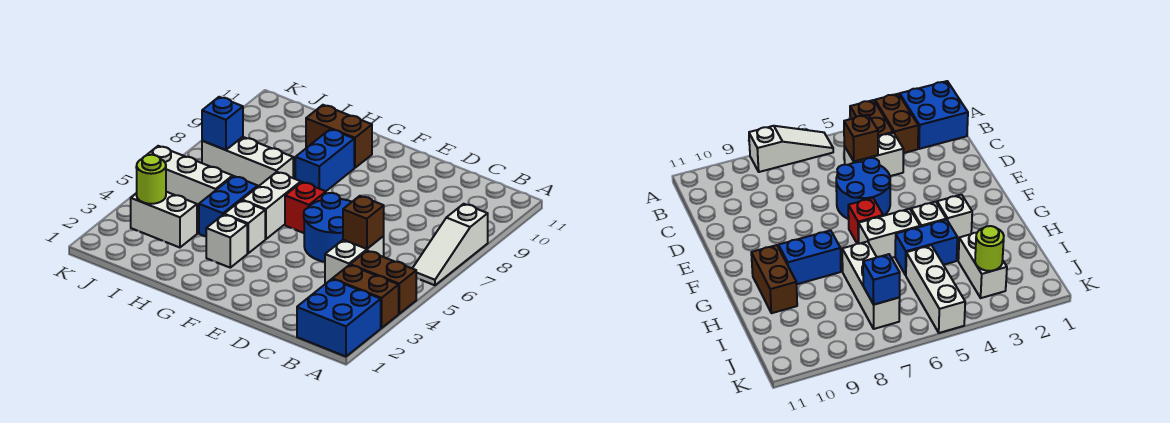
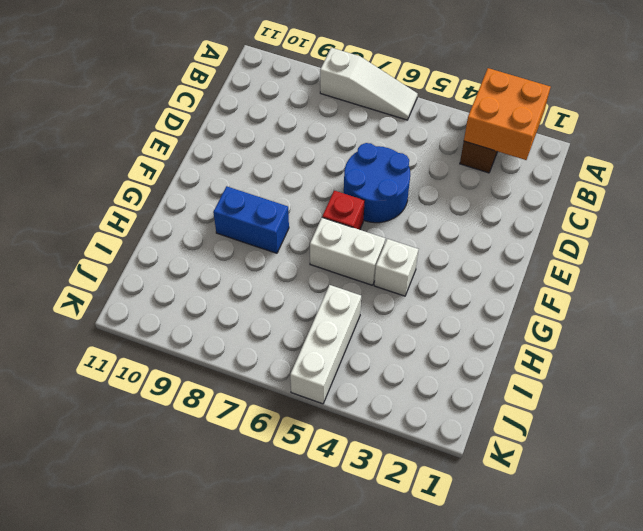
orange brick A2:B3 level 2 -> none
none -> blue brick A1:B2 level 1
none -> brown brick A4:B4 level 1
none -> white brick C4:C5 level 1

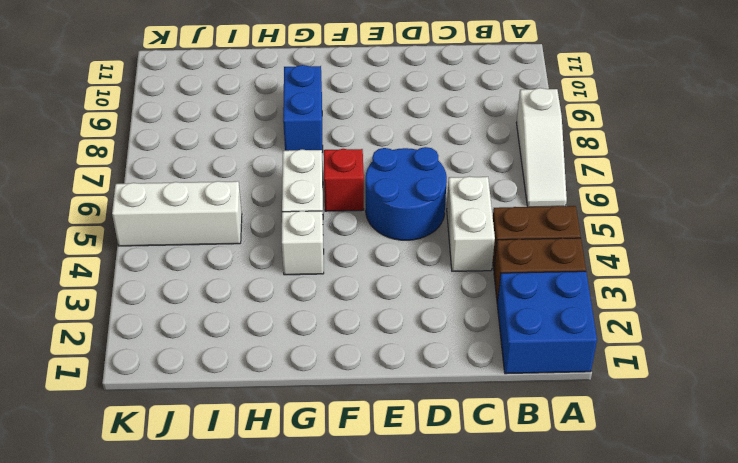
none -> white brick G3 level 1
none -> brown brick G10:H10 level 1
none -> blue brick H4:H5 level 1

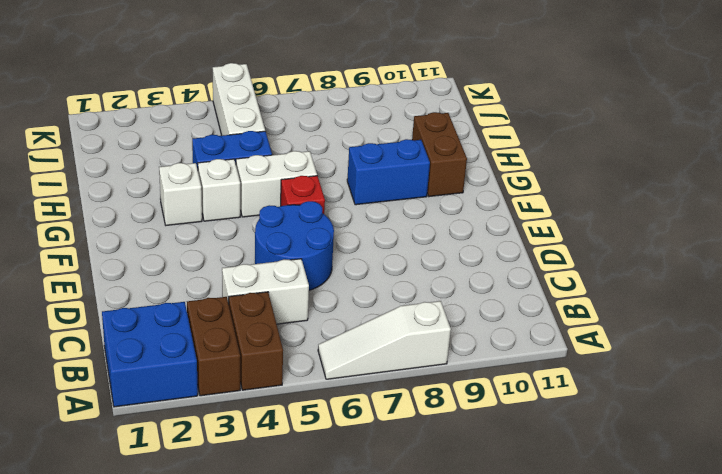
none -> white brick H7:J7 level 1
none -> white brick I3:J3 level 1
none -> brown brick C5 level 2

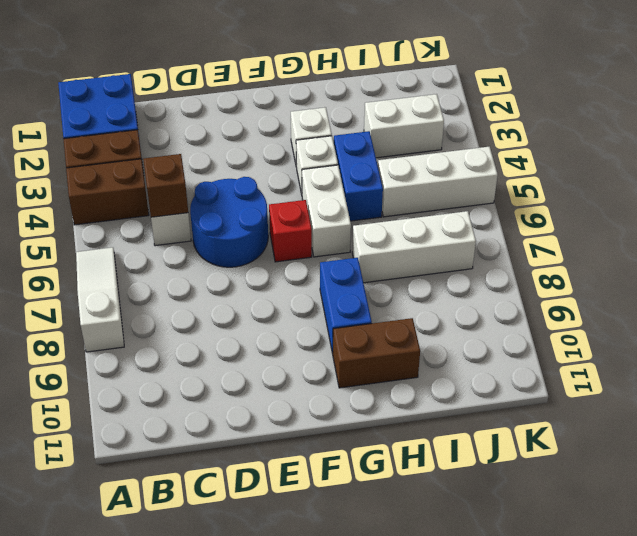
none -> lime round brick J3 level 2
none -> blue brick J7 level 2

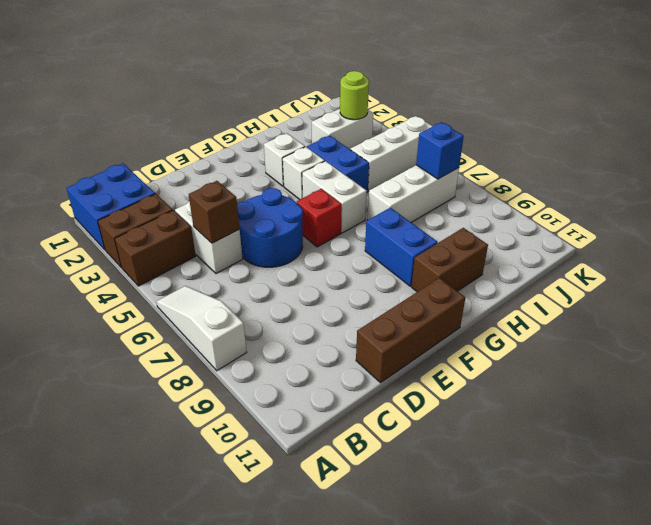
brown brick D11:F11 level 1 -> none

